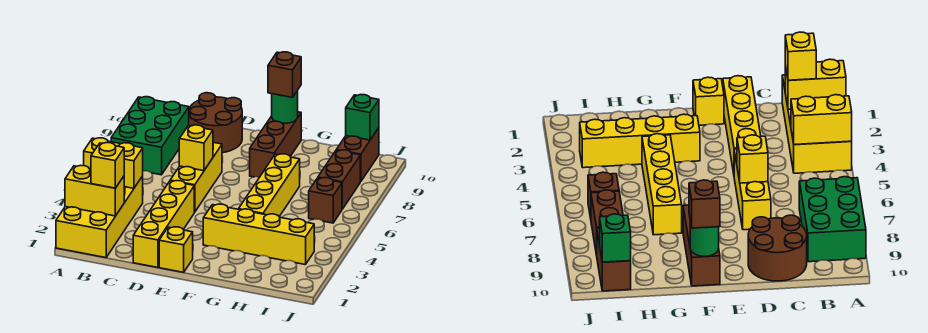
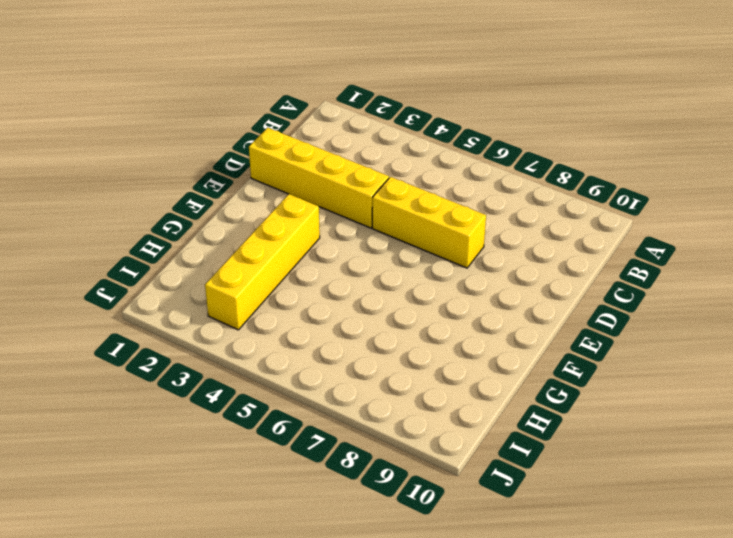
none -> yellow brick A1:B4 level 1
none -> green brick A7:B9 level 1
none -> brown round brick C9:D10 level 1

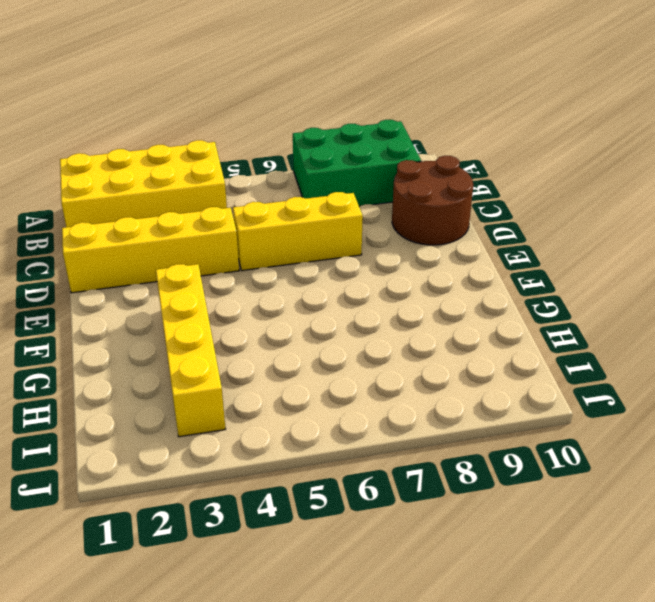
none -> yellow brick E1 level 1
none -> brown brick F8:F10 level 1
none -> yellow brick G4:G7 level 1

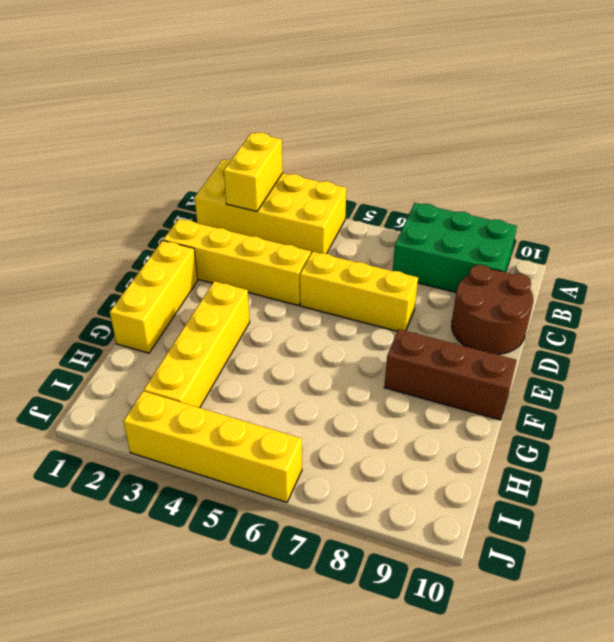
yellow brick E1:G1 level 1 -> yellow brick E1 level 1
yellow brick J3:J6 level 1 -> yellow brick G4:G7 level 1
none -> brown brick I6 level 1
none -> brown brick I7:I8 level 1
none -> brown brick I9:I10 level 1

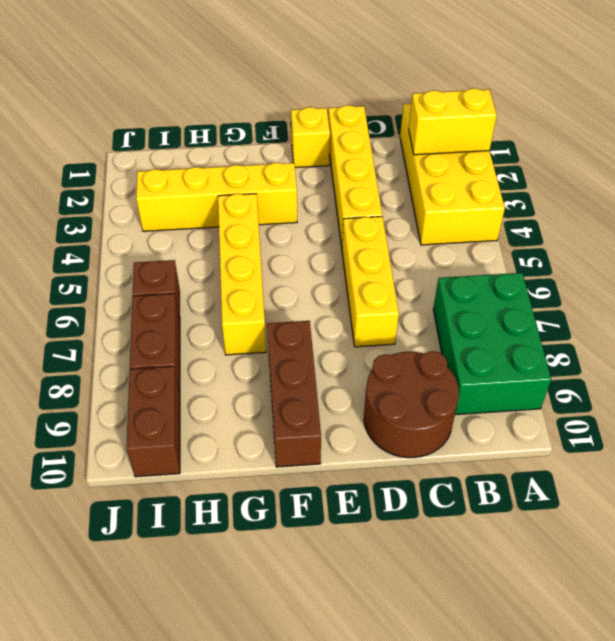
none -> yellow brick A4:B4 level 2
none -> yellow brick D6 level 2
none -> green round brick F10 level 2

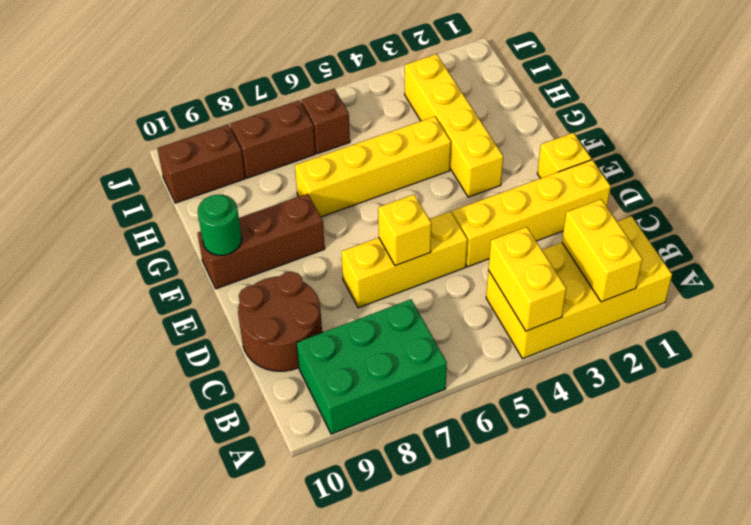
none -> green brick I10 level 2
none -> yellow brick B2 level 3
none -> brown brick F10 level 3

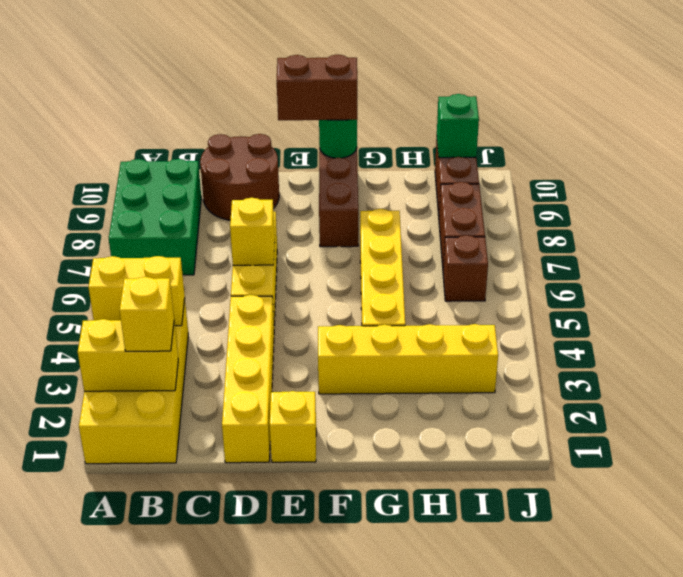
brown brick E10:F10 level 3 -> brown brick F10 level 3

